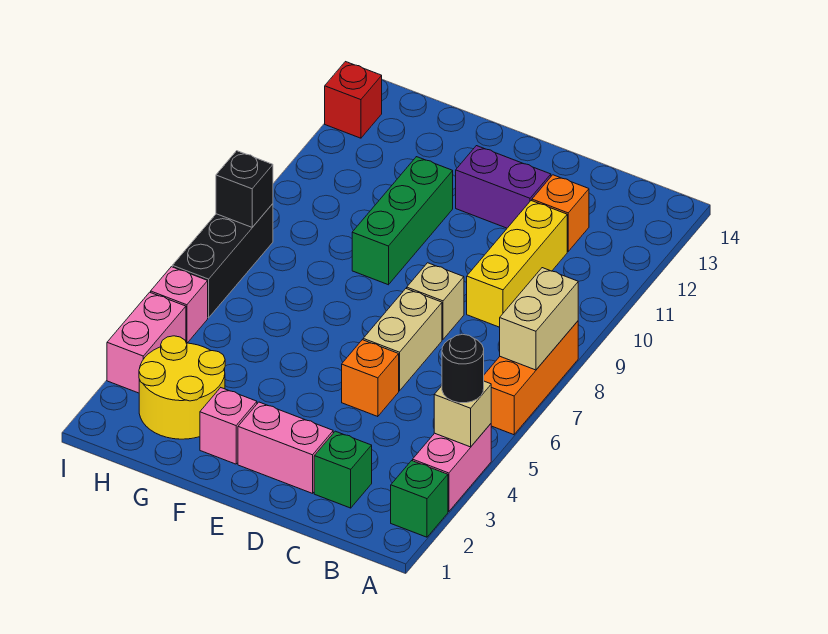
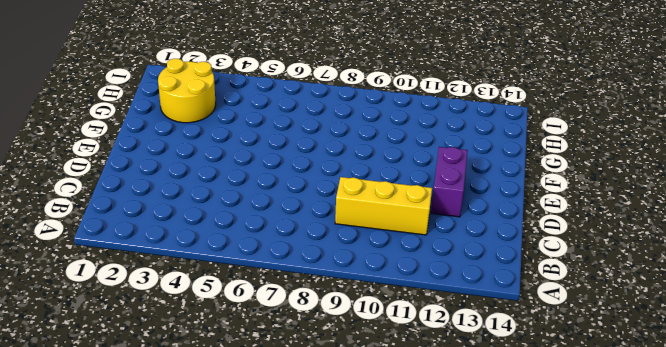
none -> green brick A2 level 1
none -> pink brick A3:A4 level 1
none -> orange brick A6:A8 level 1

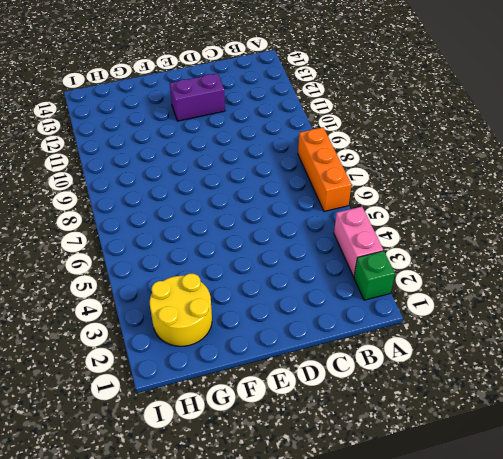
none -> green brick C2 level 1
none -> yellow brick C9:C11 level 1
none -> orange brick C12 level 1

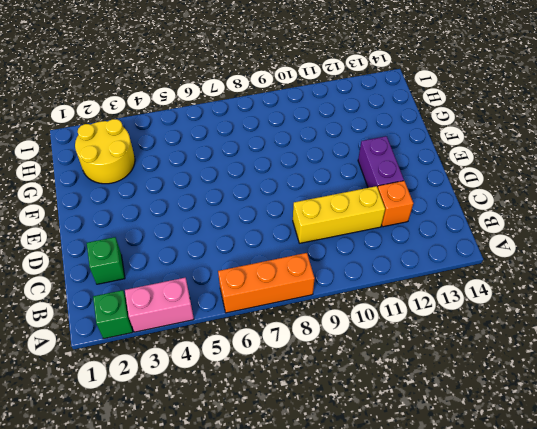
none -> pink brick D2:E2 level 1
none -> orange brick D5 level 1
none -> tan brick D6:D7 level 1

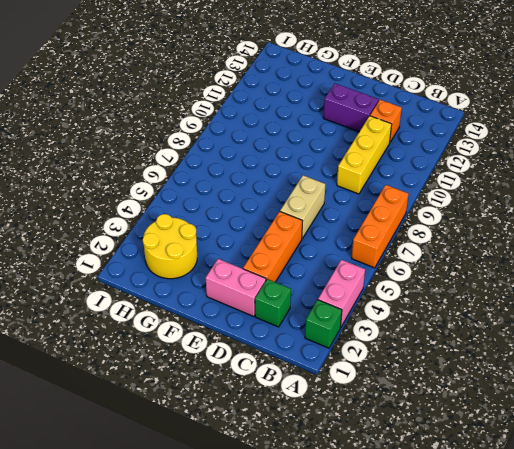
orange brick D3:D5 level 1 -> orange brick D5 level 1
none -> tan brick D8 level 1
none -> pink brick F2 level 1
none -> green brick F9:F11 level 1

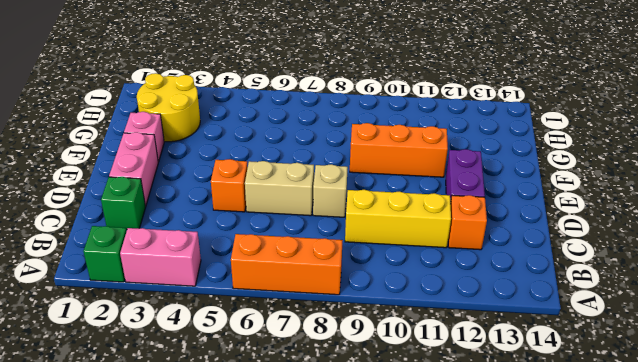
orange brick F9:F11 level 1 -> green brick F9:F11 level 1
none -> pink brick I3:I4 level 1
none -> pink brick I5 level 1
none -> black brick I6:I8 level 1

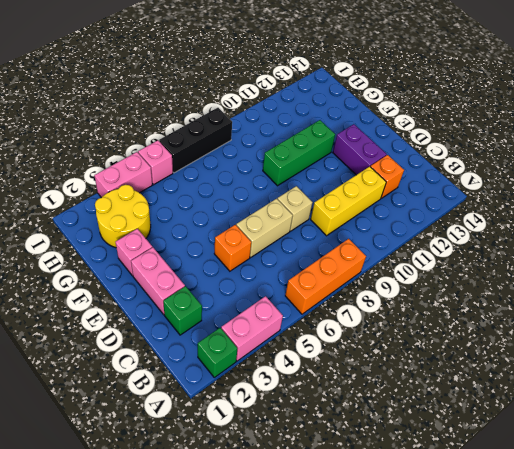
none -> red brick I13 level 1
none -> tan brick A4 level 2
none -> tan brick A7:A8 level 2

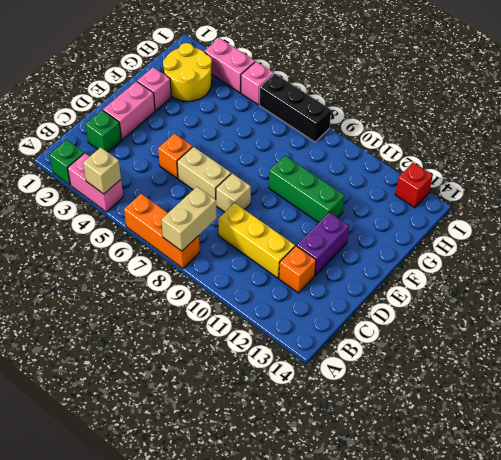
tan brick A8:B8 level 2 -> tan brick A7:A8 level 2
none -> black brick I8 level 2
none -> black round brick A4 level 3

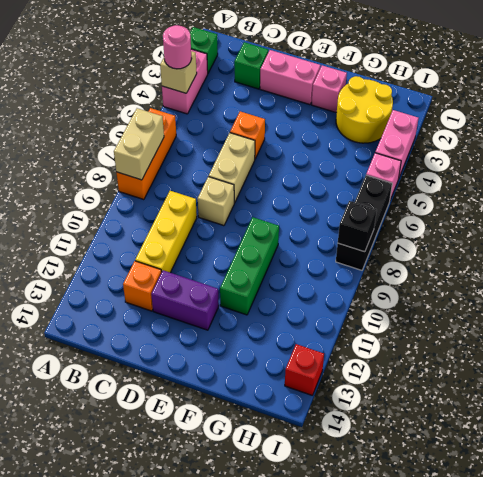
pink round brick A4 level 3 -> black round brick A4 level 3

